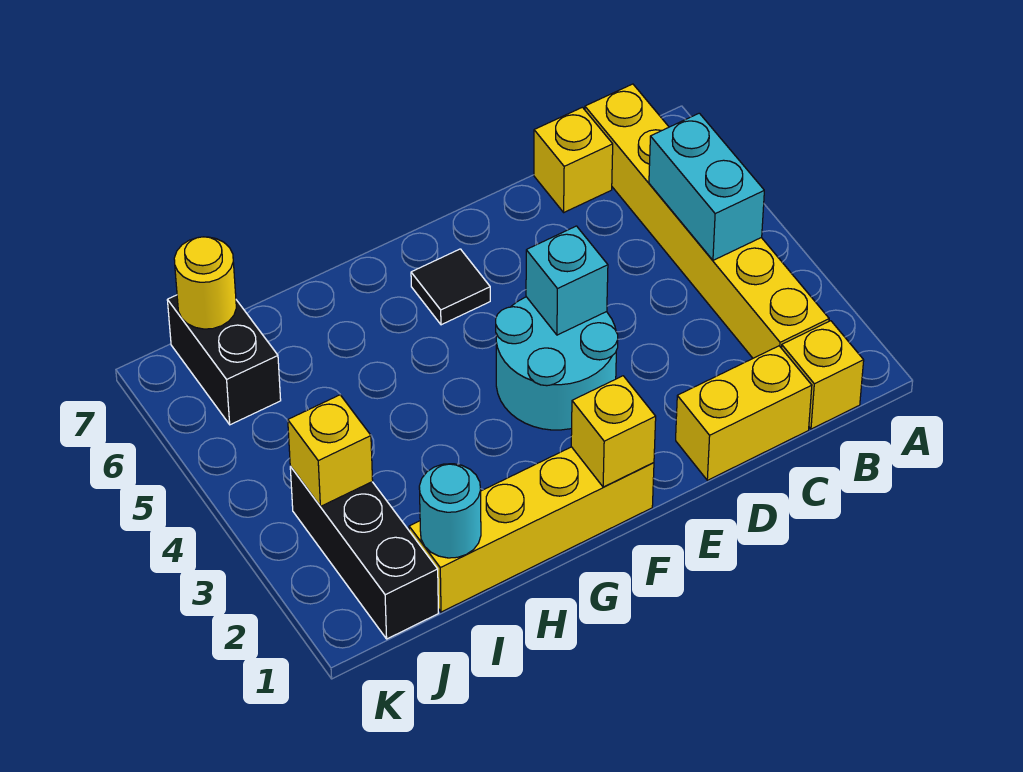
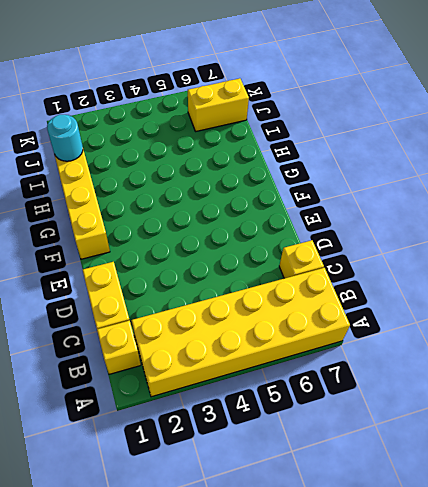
yellow brick A2:B7 level 1 -> yellow brick B2:B7 level 1
yellow brick J6:J7 level 1 -> black brick J6:J7 level 1
none -> cyan round brick E3:F4 level 1
none -> black tile F6 level 1
none -> black brick J1:J3 level 1

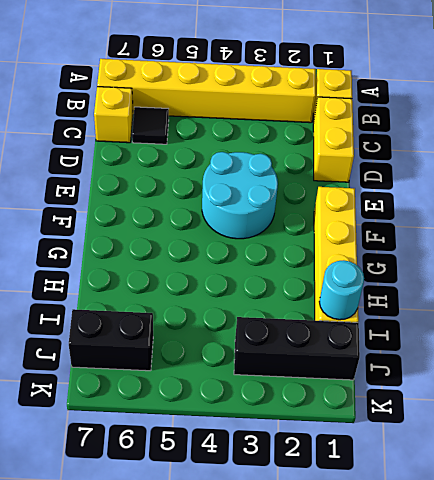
black tile C6 level 1 -> black tile F6 level 1
none -> cyan brick B4:B5 level 2
none -> cyan brick E4 level 2
none -> yellow brick F1 level 2

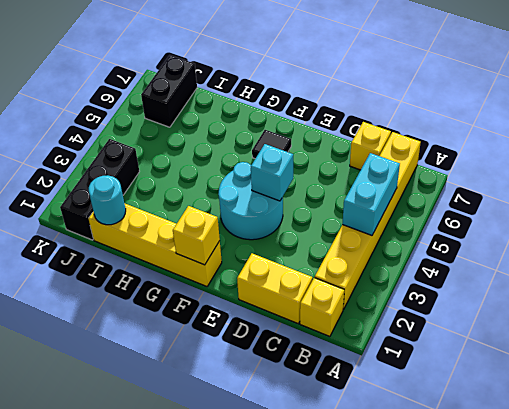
none -> yellow brick J3 level 2
none -> yellow round brick J7 level 2

